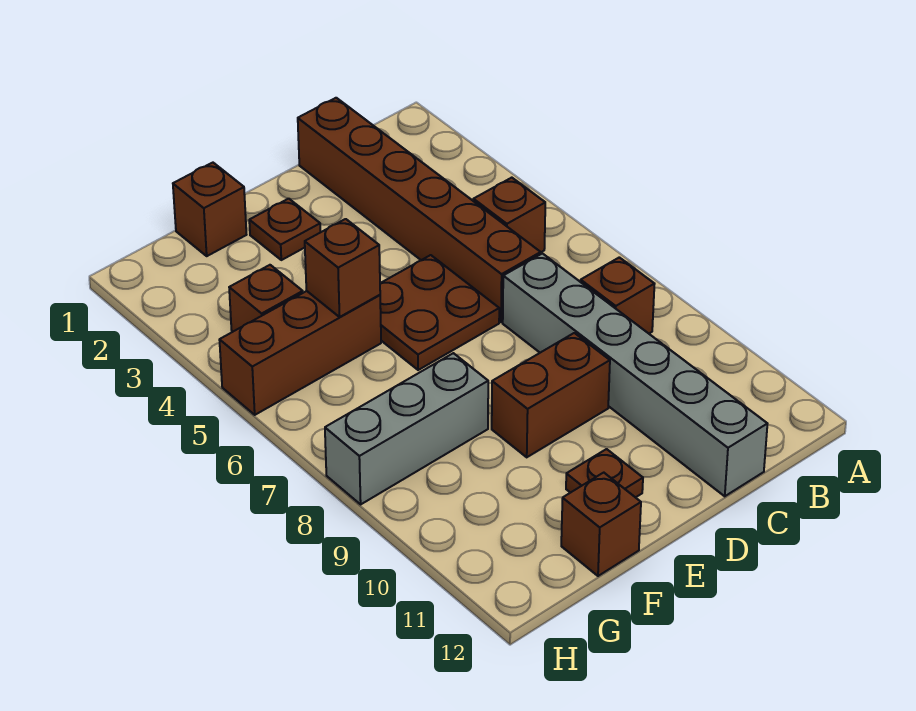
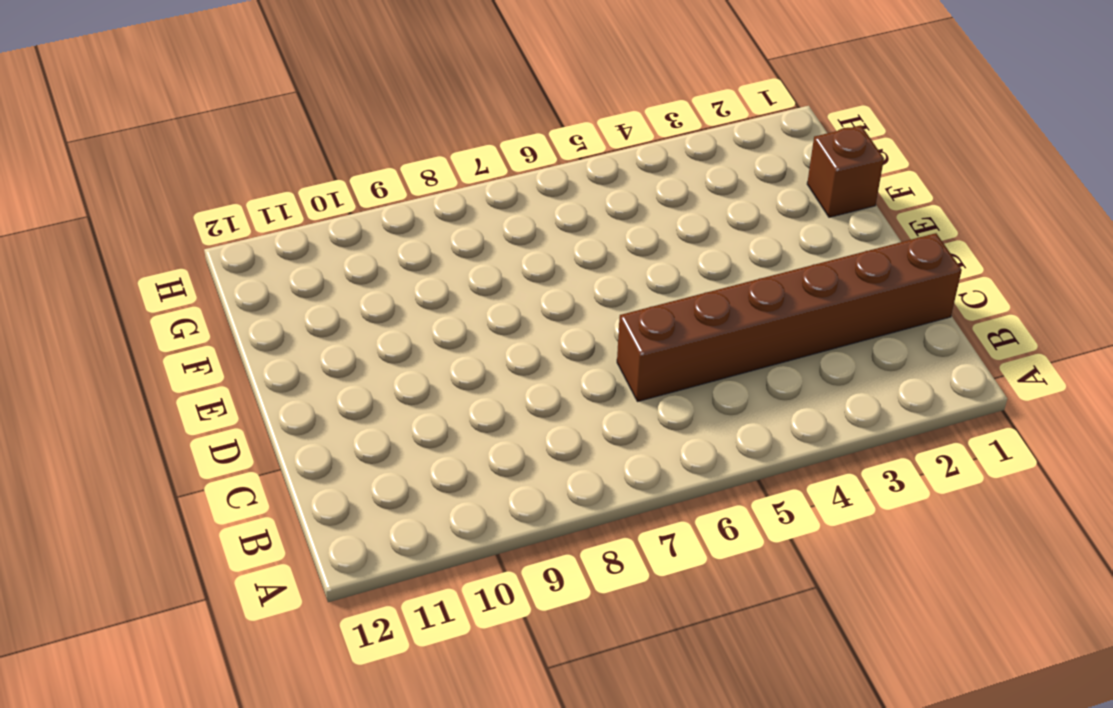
none -> brown brick B5 level 1
none -> brown brick B8 level 1
none -> grey brick C7:C12 level 1

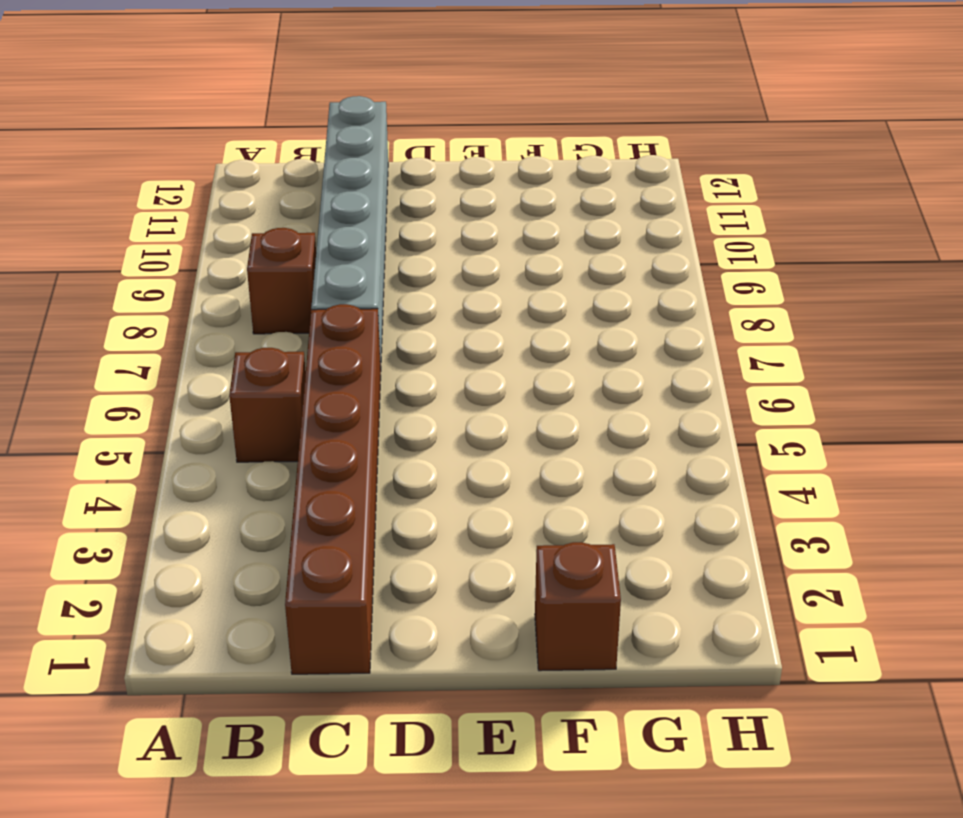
none -> brown plate D5:E6 level 1
none -> brown brick D9:E9 level 1
none -> brown plate E2 level 1

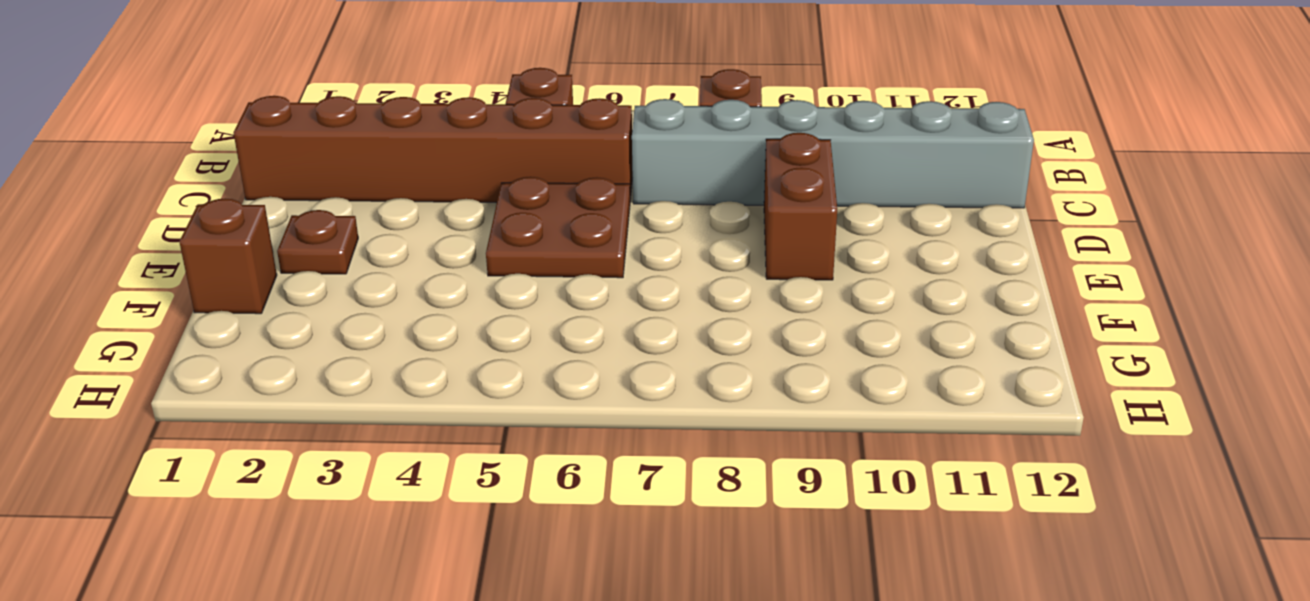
none -> brown plate E11 level 1
none -> brown brick F5:H5 level 1
none -> grey brick F8:H8 level 1

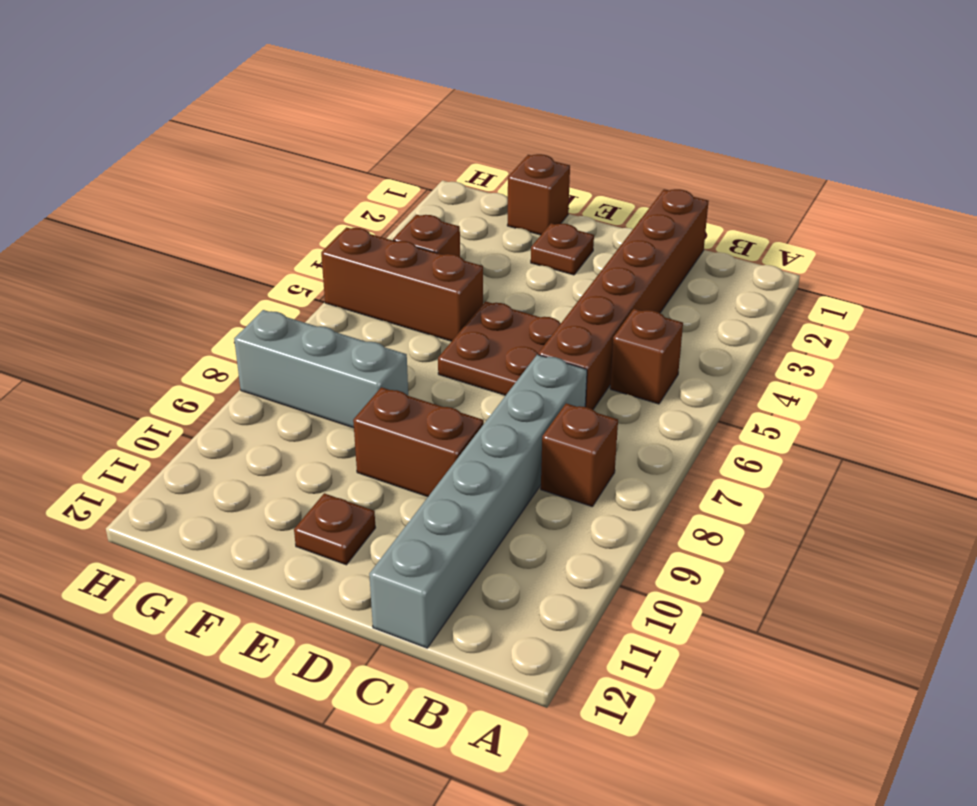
none -> brown brick F12 level 1
none -> brown brick F5 level 2

